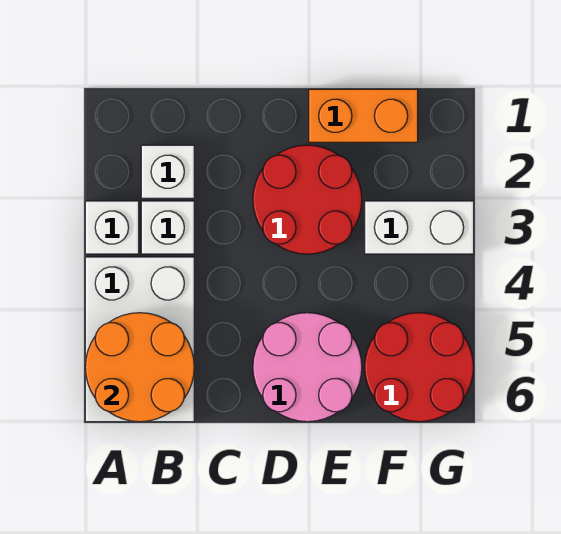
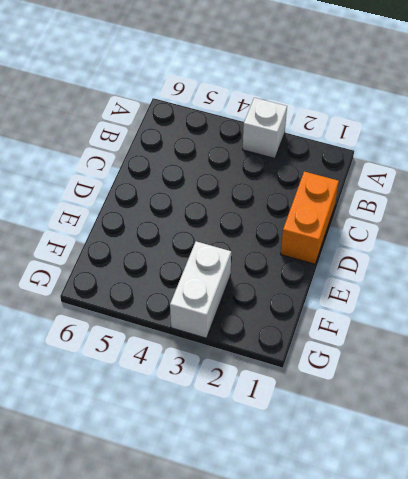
orange brick C1:D1 level 1 -> orange brick E1:F1 level 1
none -> white brick A4:B6 level 1
none -> white brick B2 level 1

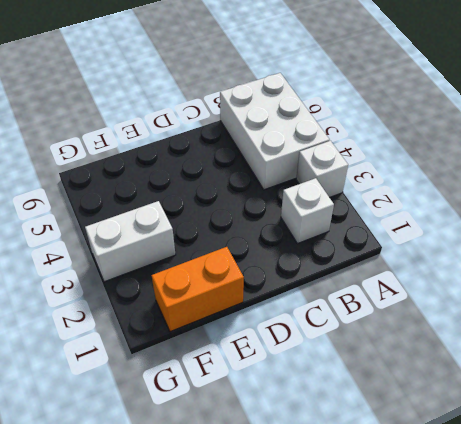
none -> white brick B3 level 1
none -> red round brick D2:E3 level 1

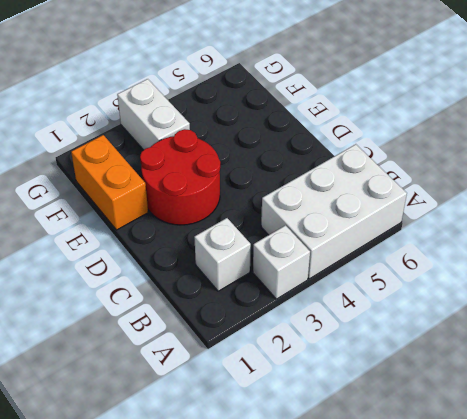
none -> white brick B3 level 1
none -> pink round brick D5:E6 level 1

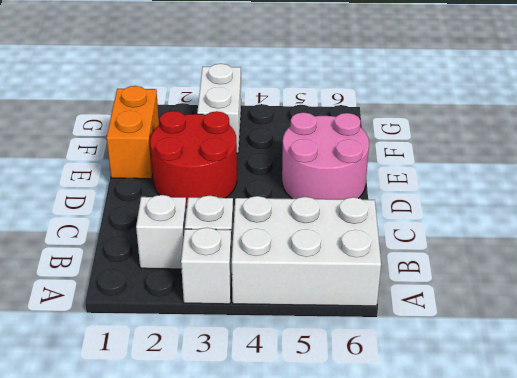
none -> red round brick F5:G6 level 1
none -> orange round brick A5:B6 level 2

